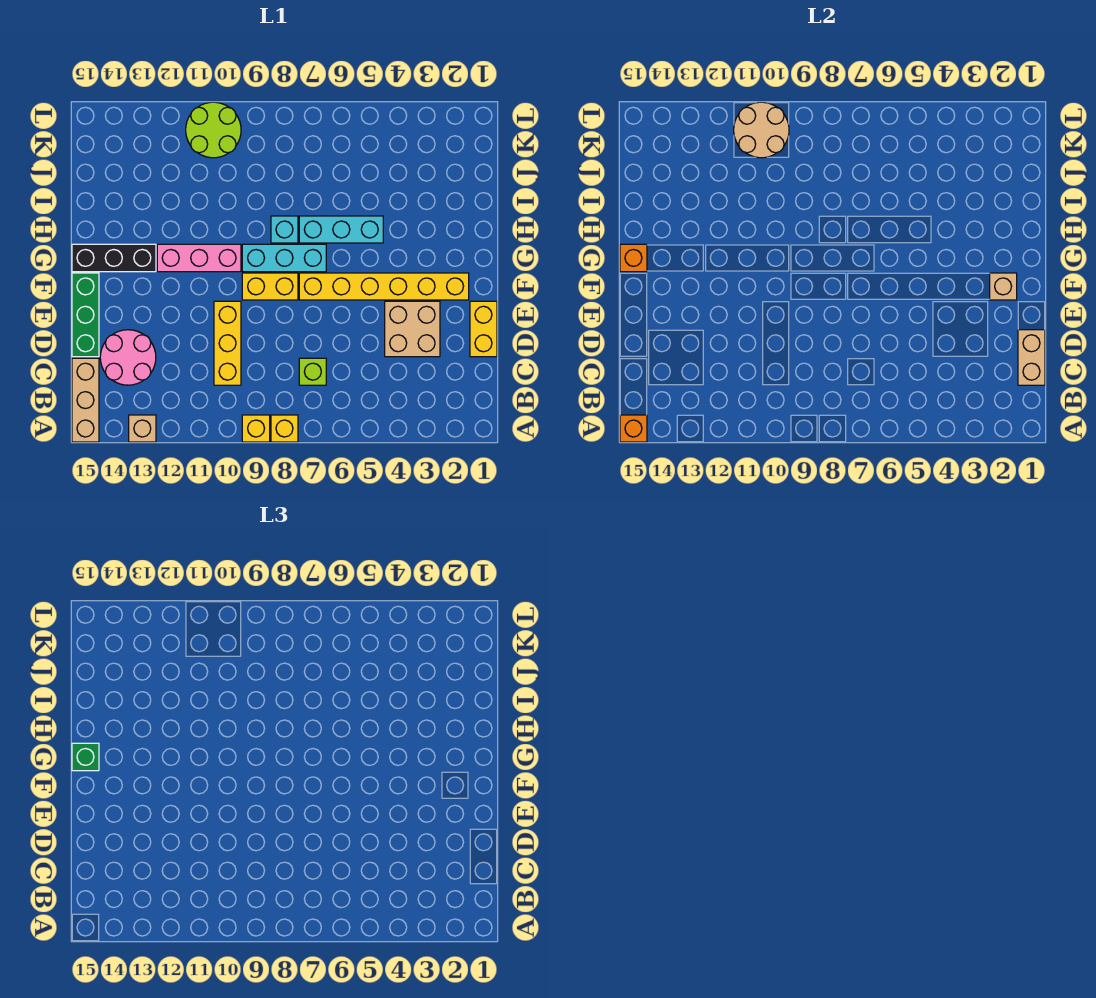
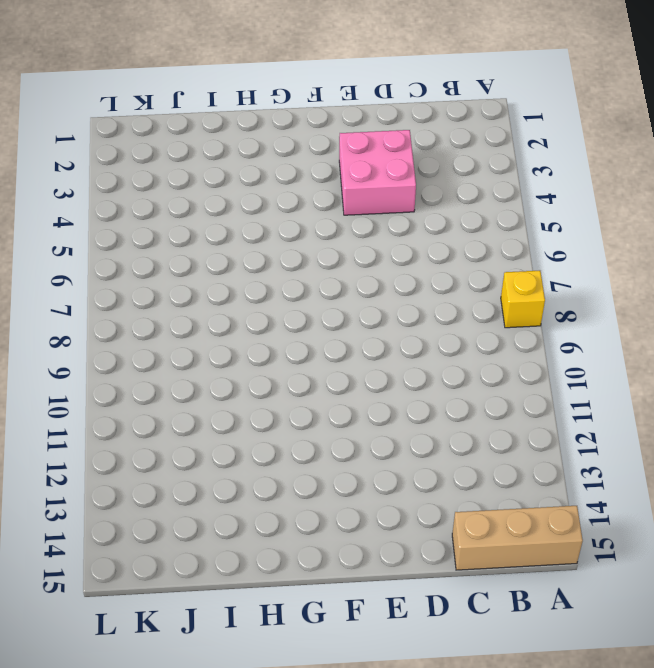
pink brick D3:E4 level 1 -> tan brick D3:E4 level 1
none -> yellow brick A9 level 1
none -> tan brick A13 level 1
none -> lime brick C7 level 1

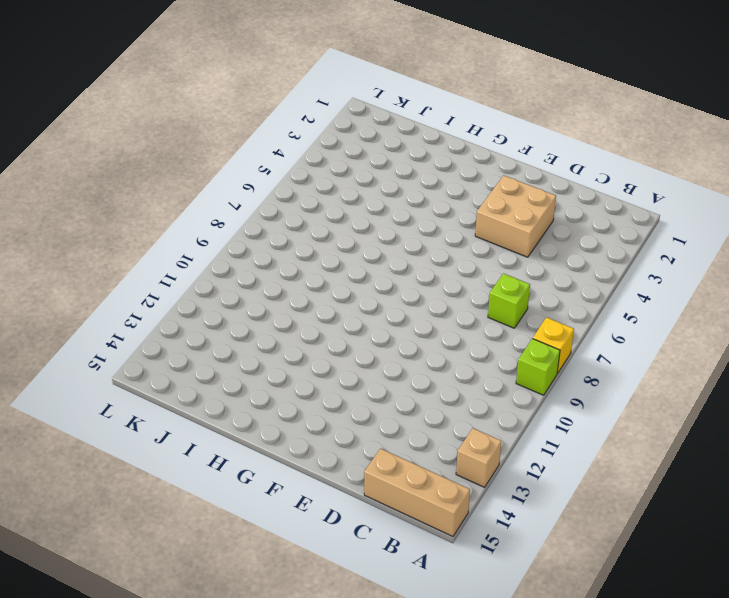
lime brick A9 level 1 -> yellow brick A9 level 1
none -> yellow brick C10:E10 level 1
none -> pink round brick C13:D14 level 1
none -> yellow brick D1:E1 level 1

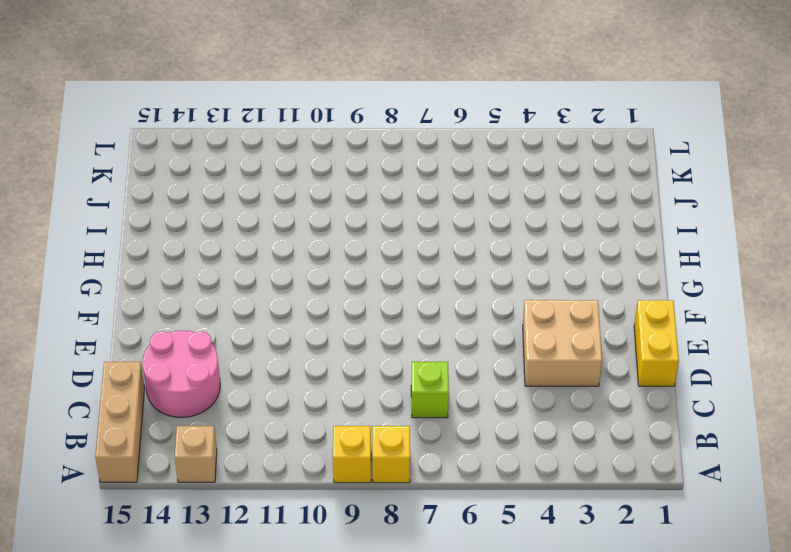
none -> yellow brick C10:E10 level 1
none -> green brick D15:F15 level 1
none -> yellow brick F2:F7 level 1

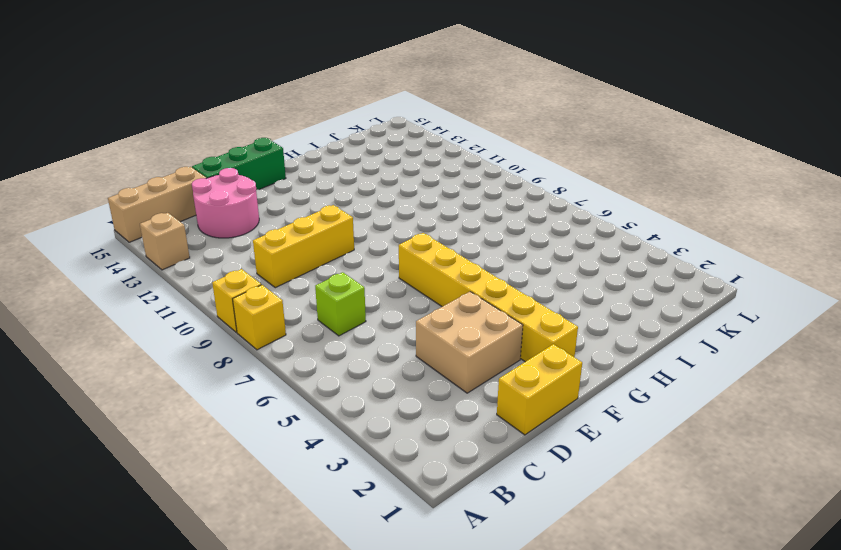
none -> yellow brick F8:F9 level 1
none -> cyan brick G7:G9 level 1
none -> pink brick G10:G12 level 1

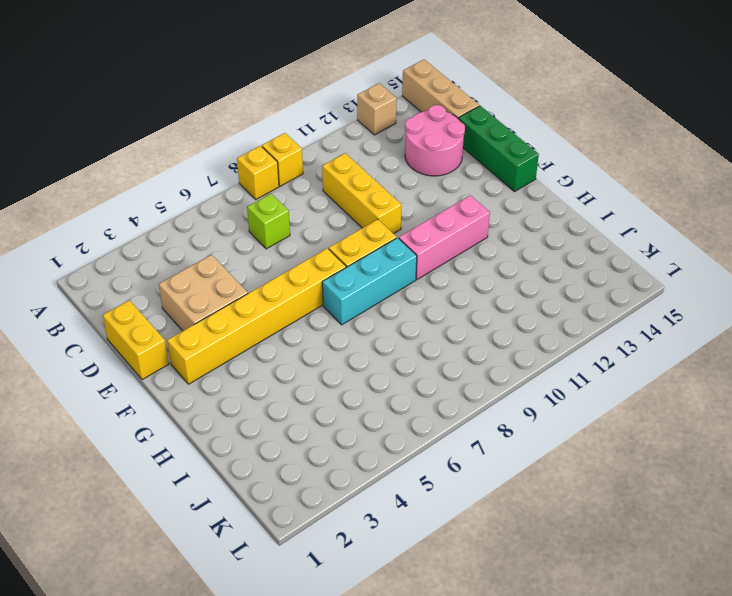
none -> black brick G13:G15 level 1
none -> cyan brick H5:H7 level 1
none -> cyan brick H8 level 1

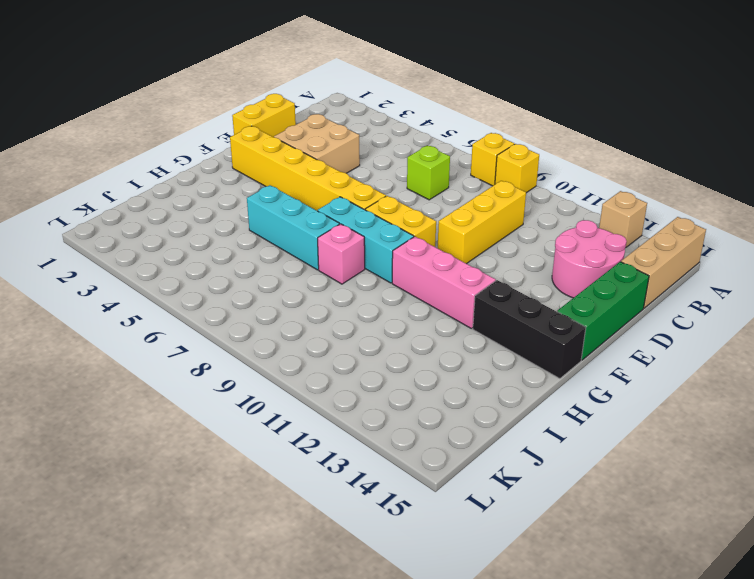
pink brick H8 level 1 -> cyan brick H8 level 1
none -> lime round brick K10:L11 level 1
none -> orange brick A15 level 2
none -> tan brick C1:D1 level 2

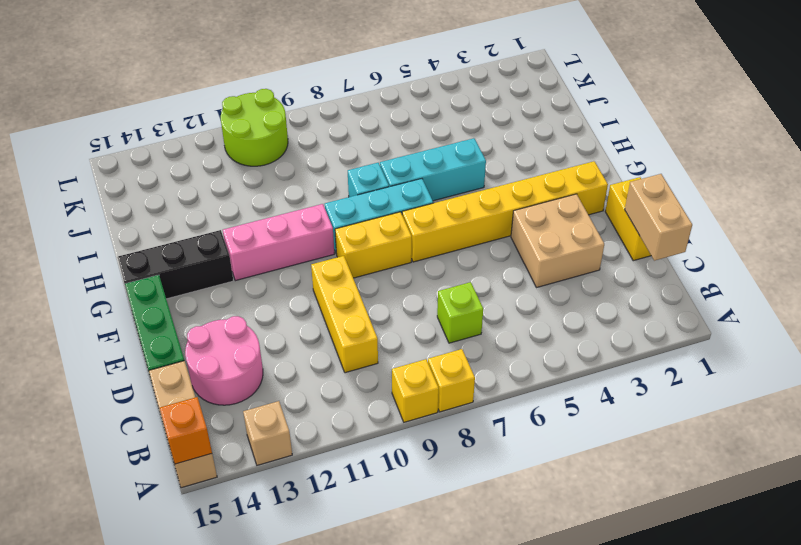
none -> tan brick F2 level 2
none -> orange brick G15 level 2
none -> tan round brick K10:L11 level 2

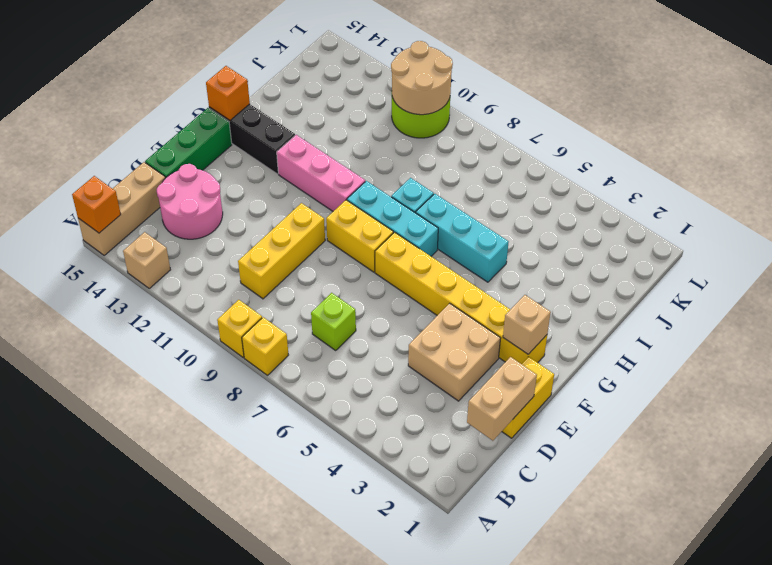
none -> green brick G15 level 3

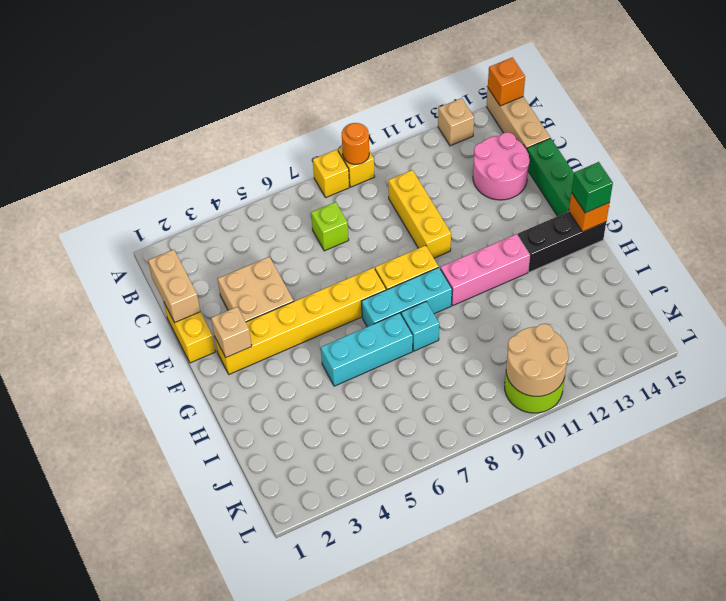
orange round brick A9 level 2 -> none

